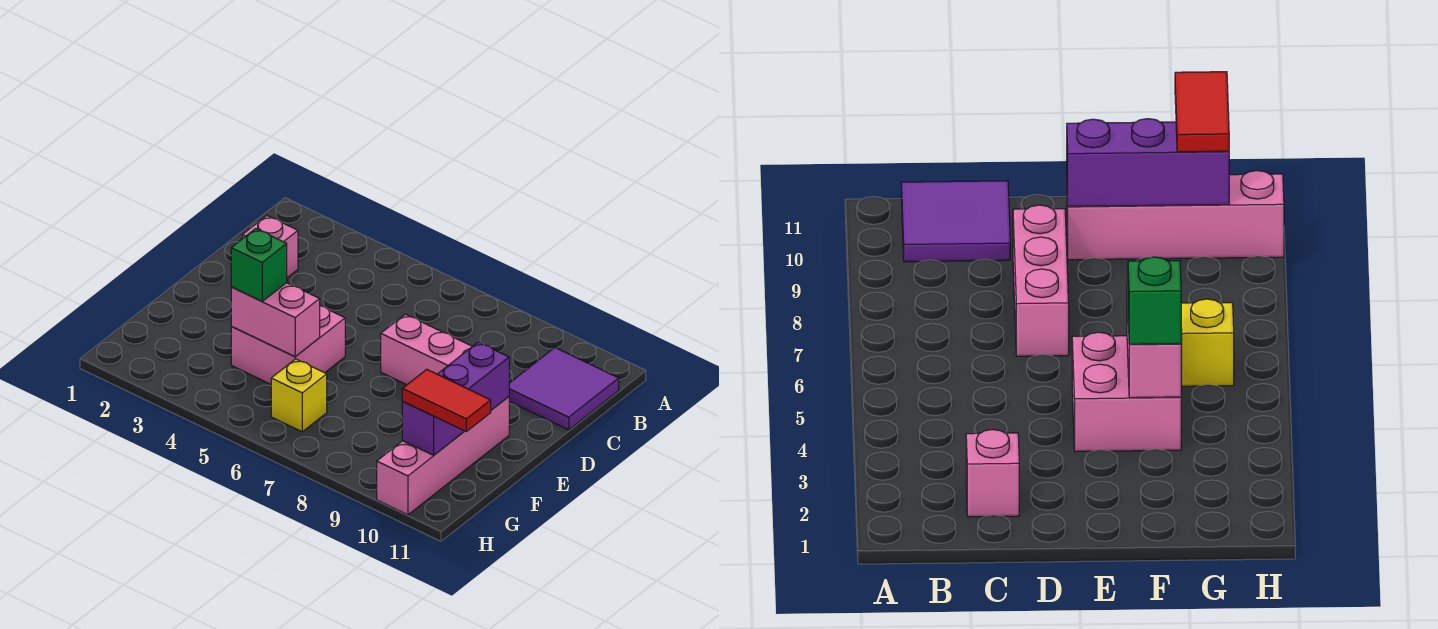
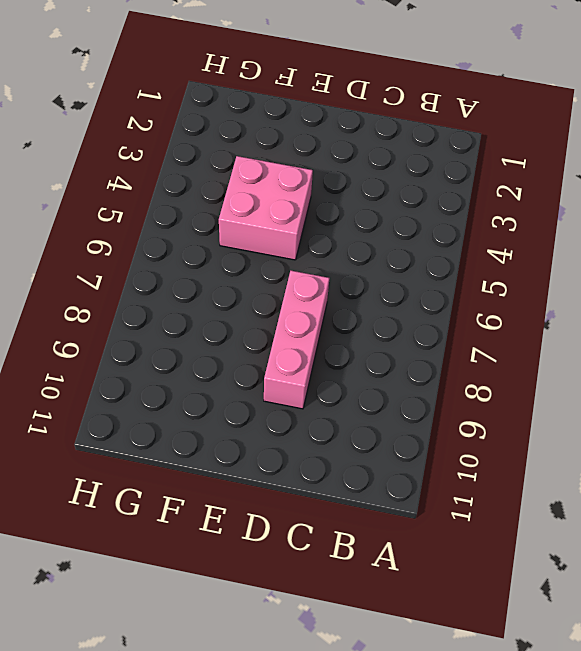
none -> purple tile B10:C11 level 1
none -> pink brick C2 level 1

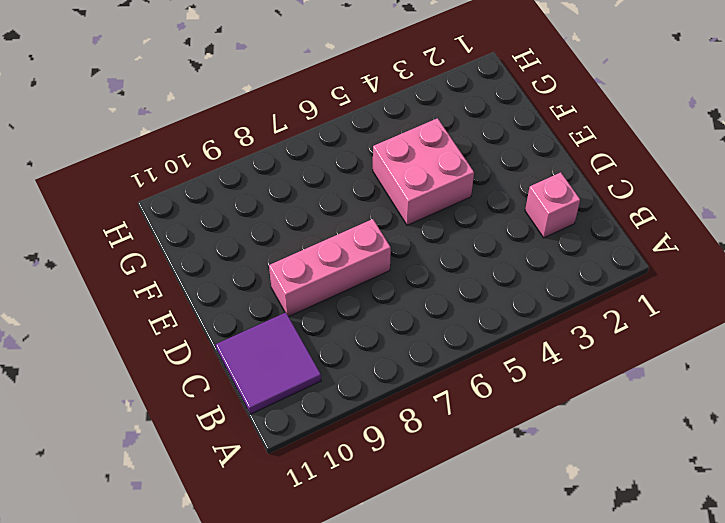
none -> pink brick E10:H10 level 1
none -> yellow brick G6 level 1

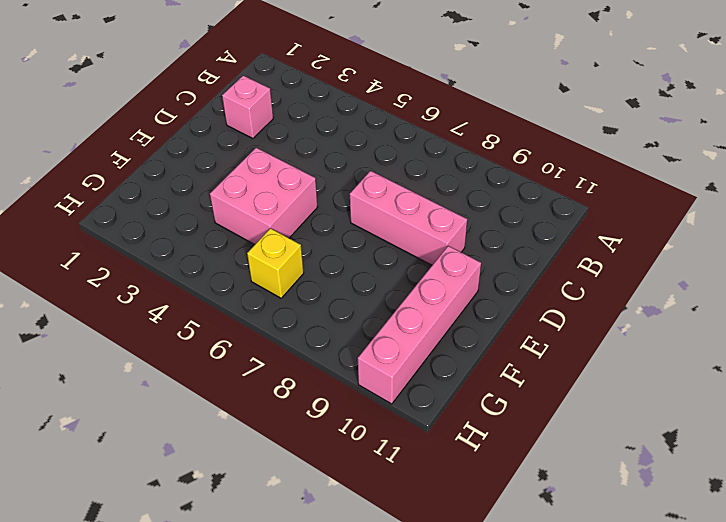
none -> purple tile B10:C11 level 1
none -> purple brick E10:G10 level 2

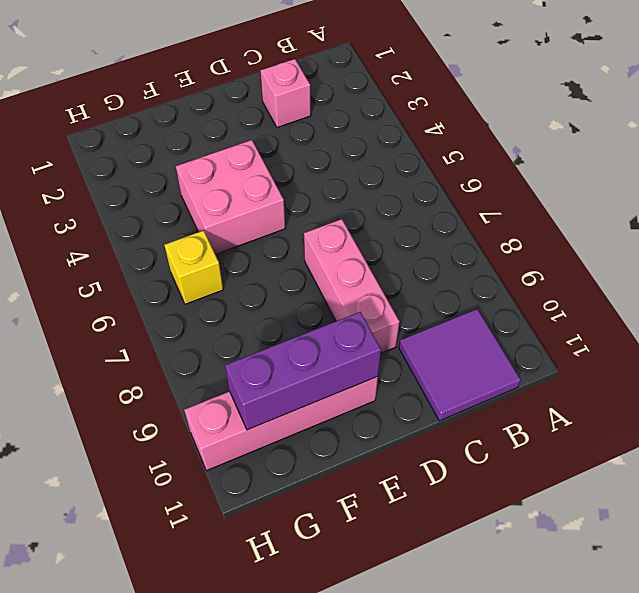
none -> pink brick F4:F5 level 2
none -> green brick F4 level 3

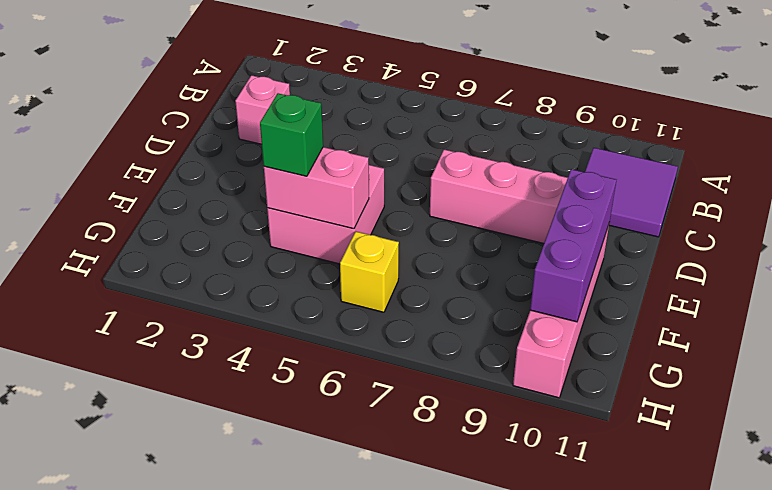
none -> red tile G10:G11 level 3

